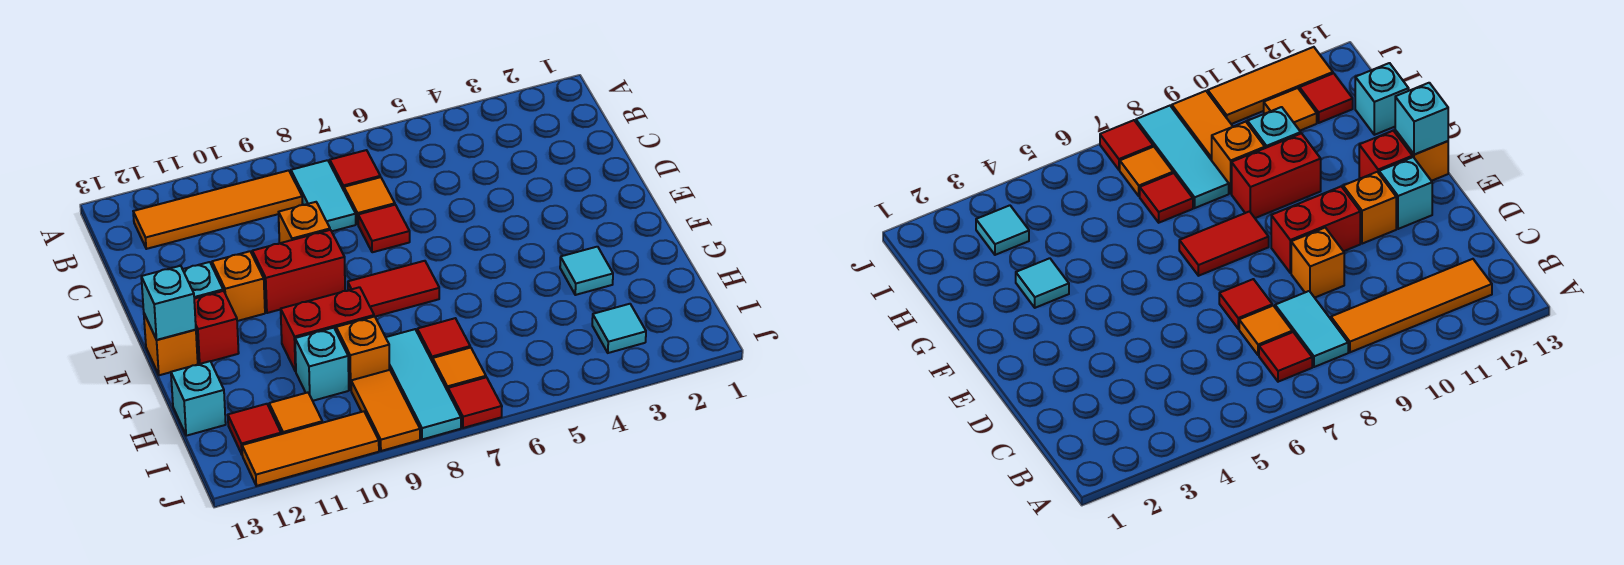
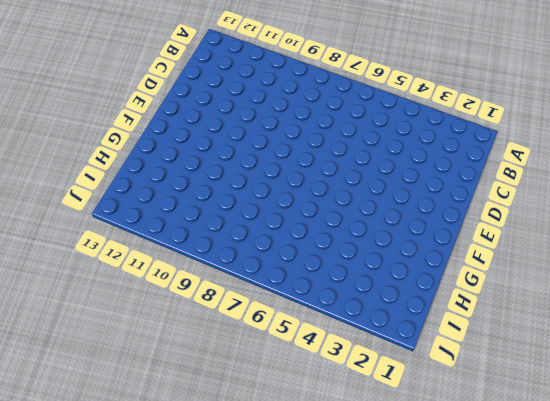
none -> red tile B7 level 1
none -> cyan tile B8:C8 level 1
none -> orange tile B9:B12 level 1

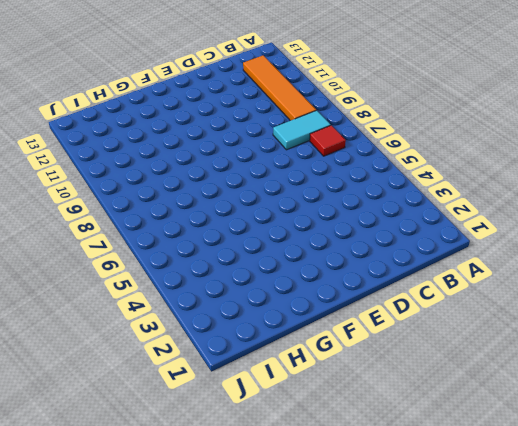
none -> orange tile C7 level 1
none -> red tile D7 level 1
none -> orange brick D9 level 1

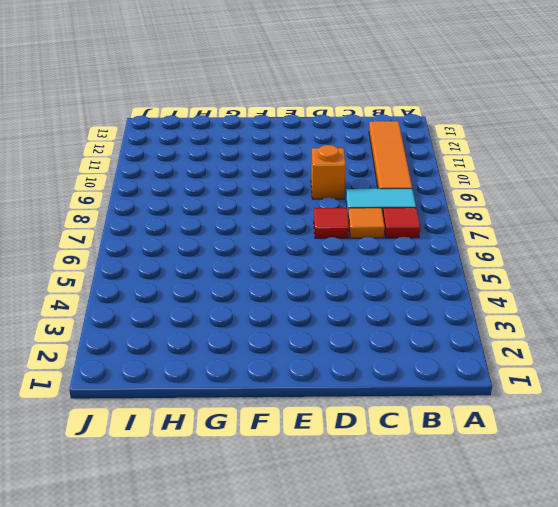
none -> red brick E9:E10 level 1
none -> orange brick E11 level 1
none -> cyan brick E12 level 1

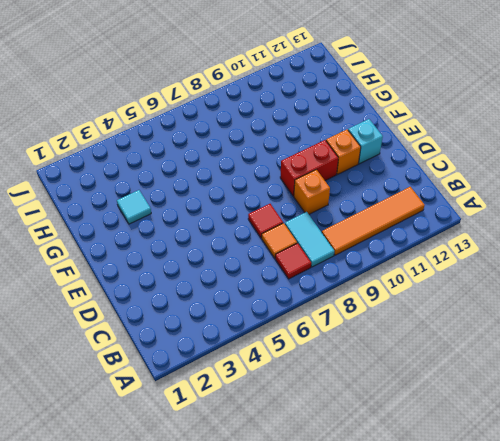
none -> red tile F7:F8 level 1
none -> red brick F12 level 1
none -> orange brick F13 level 1

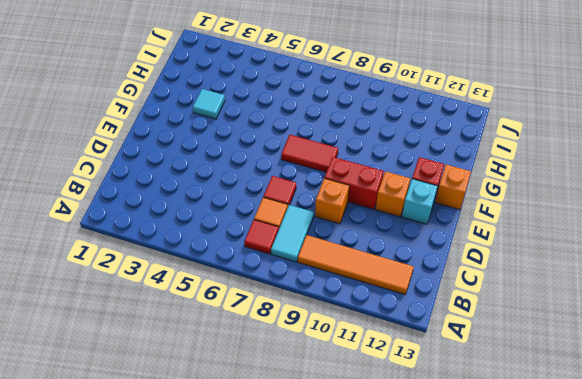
none -> red brick G9:G10 level 1
none -> red tile H7 level 1
none -> cyan tile H8:J8 level 1

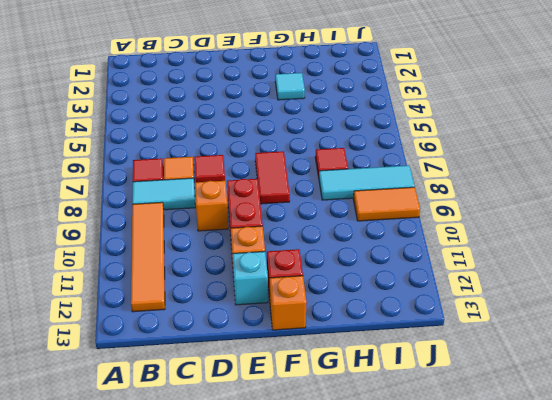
none -> red brick G9:G10 level 1
none -> orange brick H9 level 1
none -> cyan brick H10 level 1

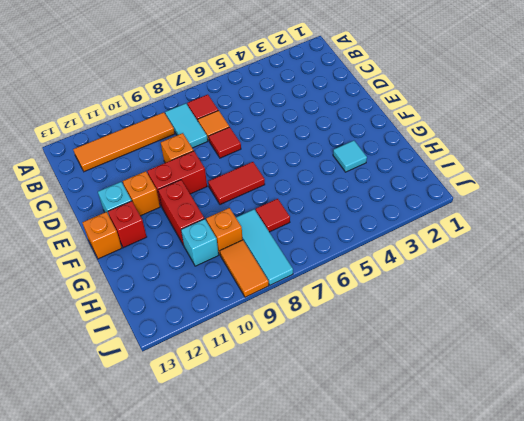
red brick F10:G10 level 1 -> red brick G9:G10 level 1
none -> cyan brick H13 level 1
none -> cyan tile I3 level 1
none -> orange tile I7 level 1

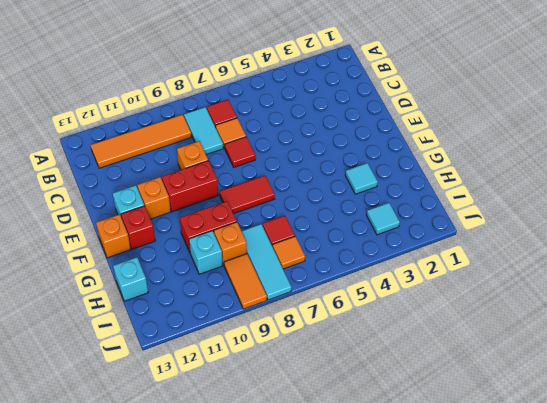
none -> orange tile I11 level 1
none -> red tile I12 level 1
none -> red tile J7 level 1

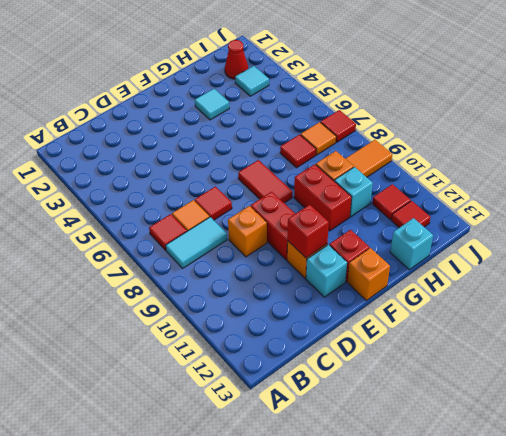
red brick E11 level 2 -> none
red cone I2 level 1 -> none
red tile I11 level 1 -> orange tile I11 level 1
none -> orange tile B9:B12 level 1
none -> cyan tile H8:J8 level 1
none -> orange tile J10:J12 level 1

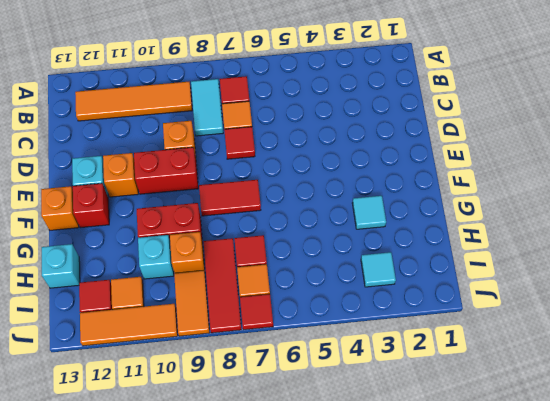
red tile H8:J8 level 1 -> cyan tile H8:J8 level 1
none -> cyan brick F13 level 2

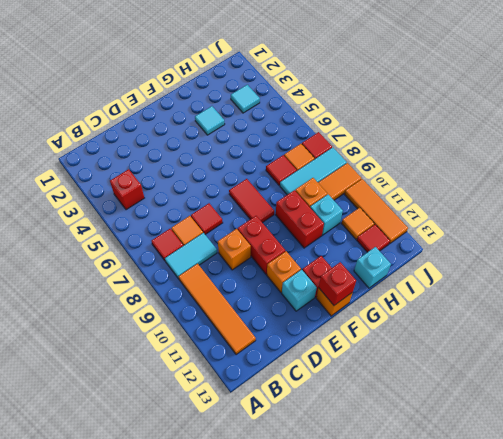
red brick B4 level 1 -> none
red brick F13 level 2 -> cyan brick F13 level 2

